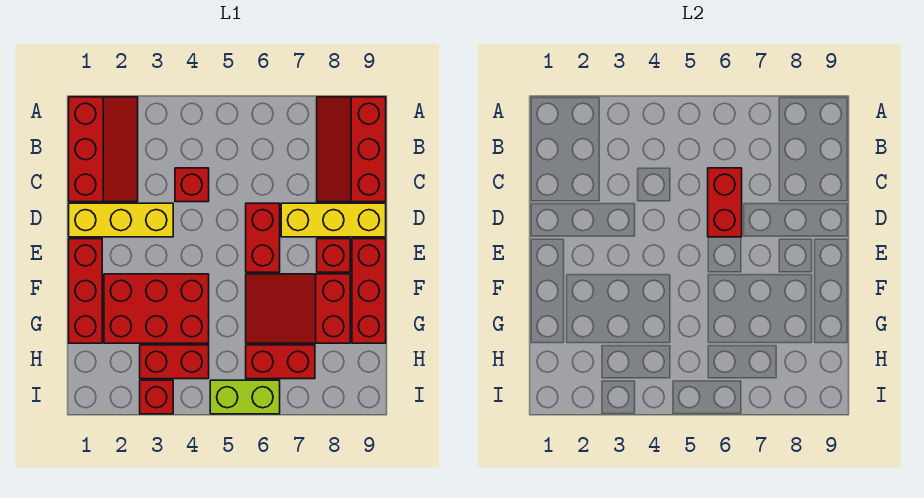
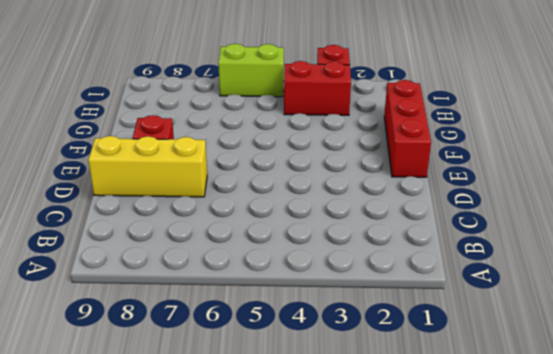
none -> red slope A1:C2 level 1 top 1
none -> red slope A8:C9 level 1 top 9
none -> red brick C4 level 1

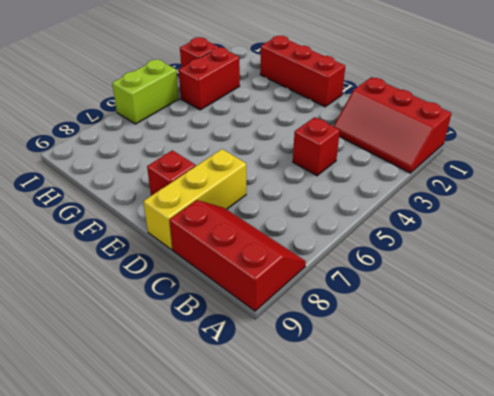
none -> yellow brick D1:D3 level 1
none -> red brick D6:E6 level 1
none -> red brick E9:G9 level 1

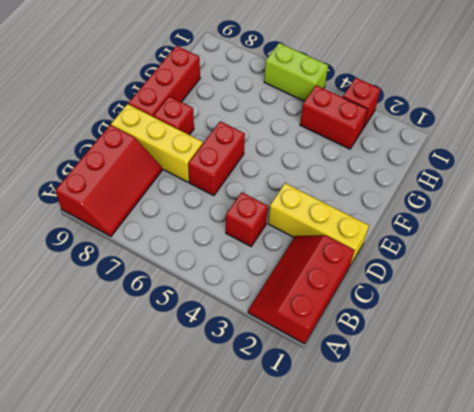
none -> red brick E1:G1 level 1
none -> red brick F2:G4 level 1
none -> red slope F6:G8 level 1 top 8

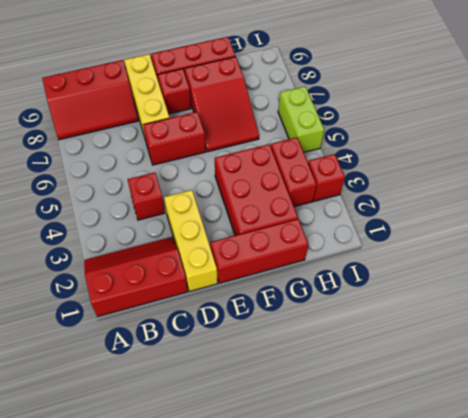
none -> red brick H6:H7 level 1
none -> red brick C6:D6 level 2

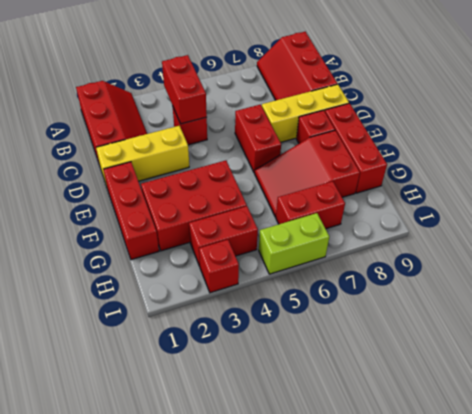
red brick B4:C4 level 2 -> red brick C6:D6 level 2

